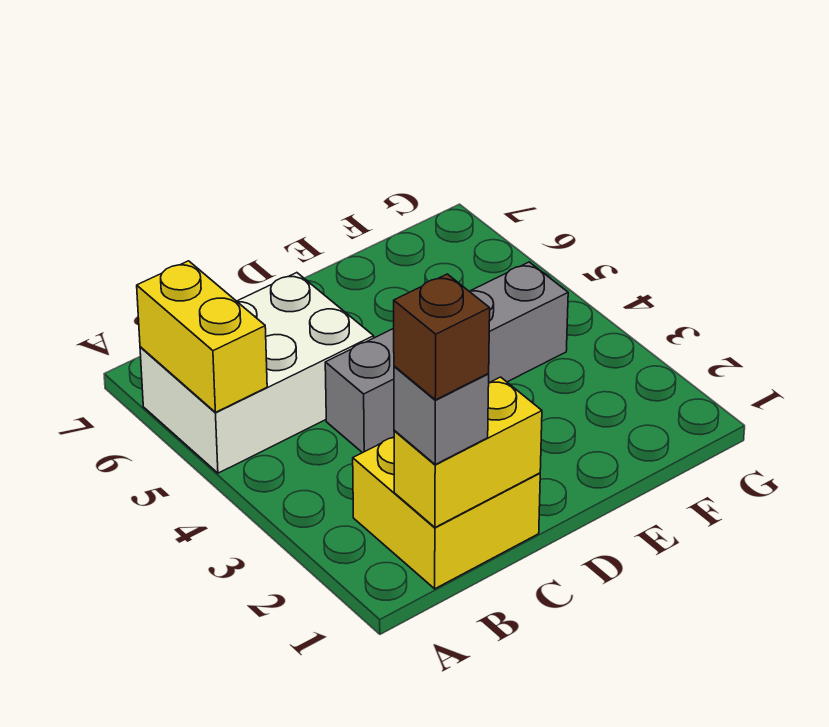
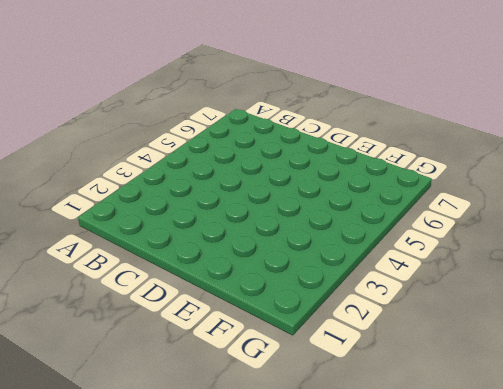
none -> white brick A5:C6 level 1
none -> yellow brick B1:C2 level 1

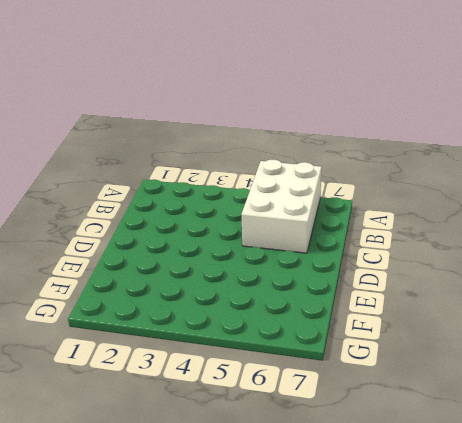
none -> yellow brick B1:C2 level 1
none -> grey brick C4:F4 level 1

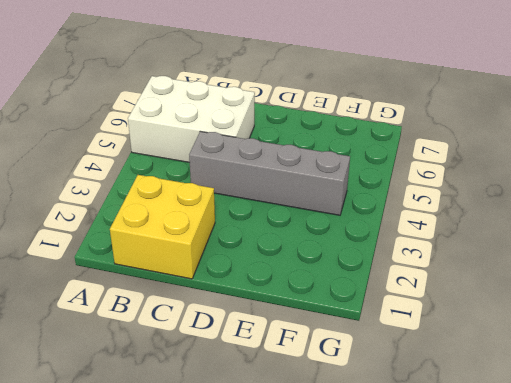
none -> yellow brick A5:A6 level 2
none -> yellow brick B1:C1 level 2

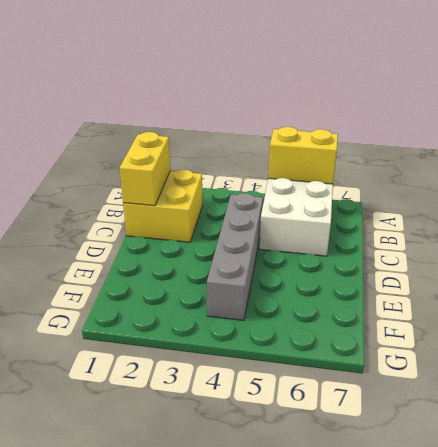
none -> grey brick B1 level 3
none -> brown brick B1 level 4

